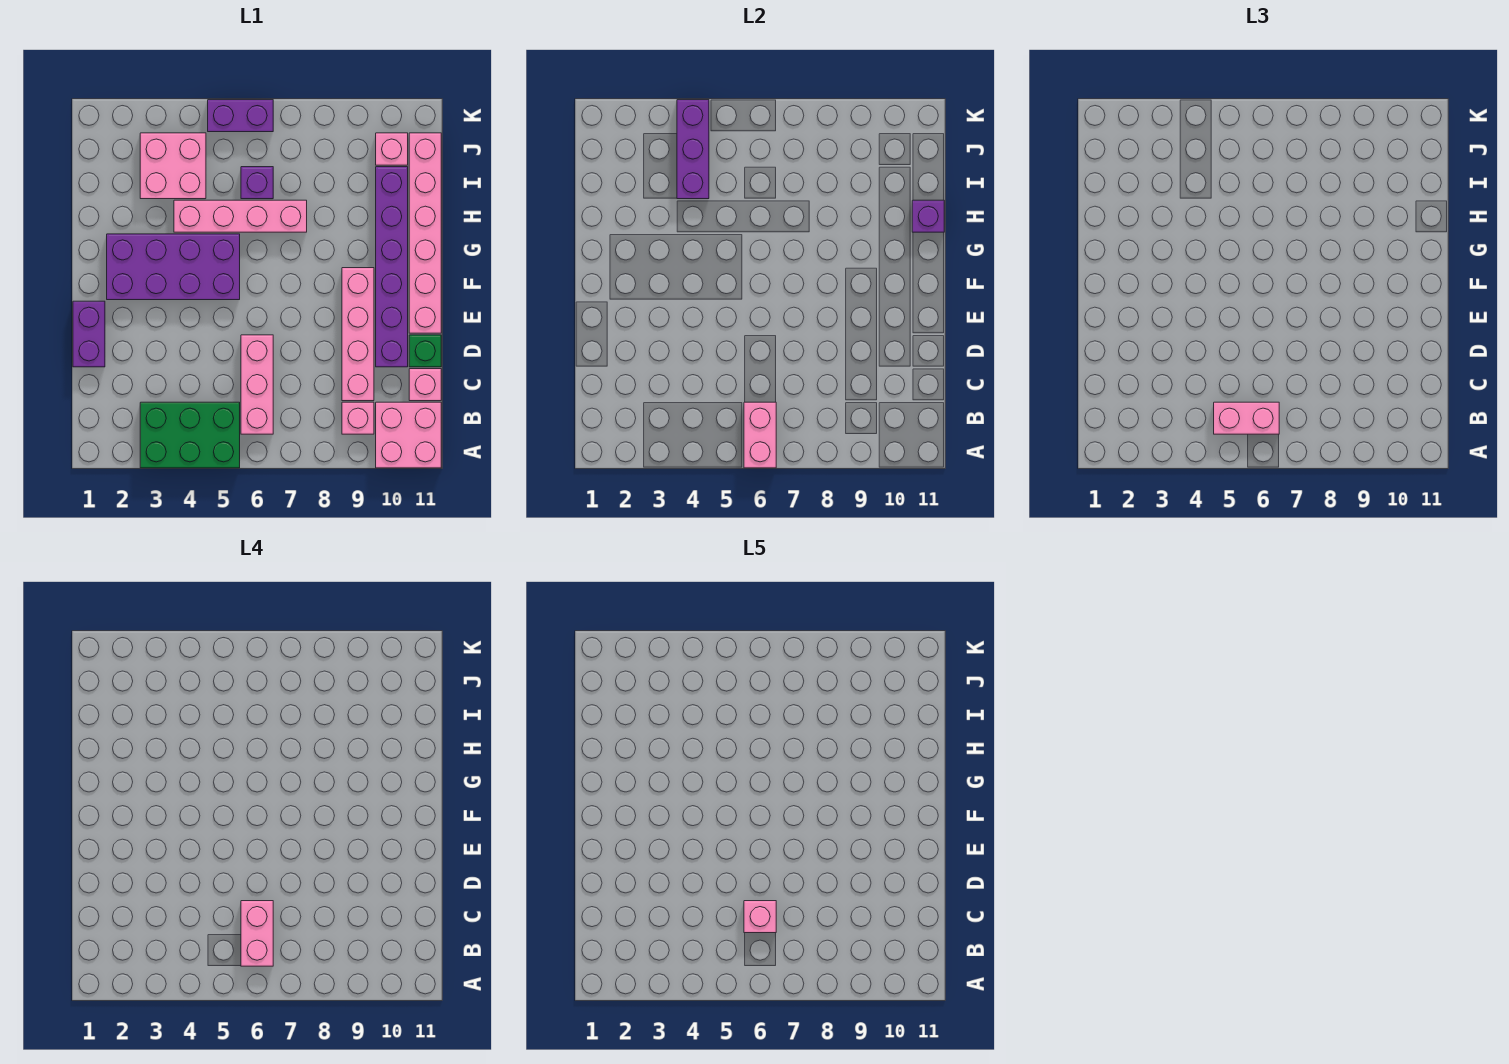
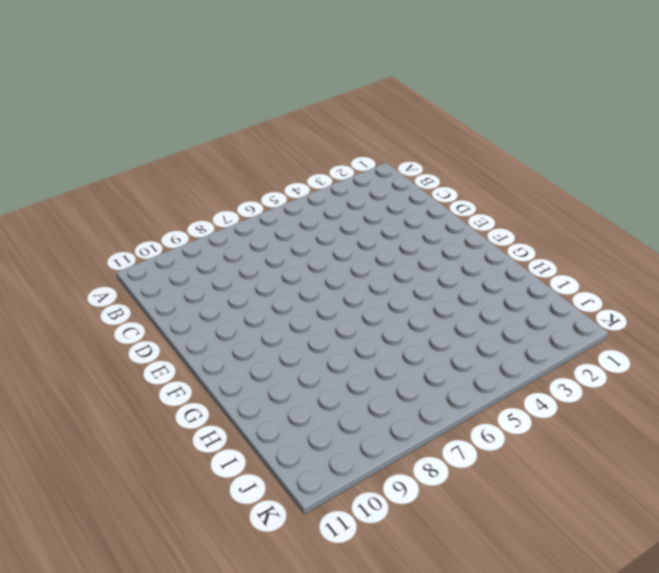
none -> green brick A3:B5 level 1
none -> pink brick A10:B11 level 1
none -> pink brick B6:D6 level 1

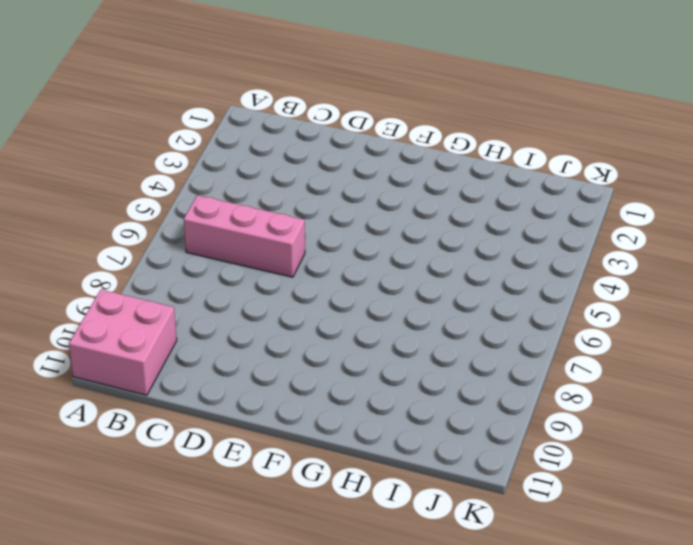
none -> green brick A3:B5 level 1
none -> pink brick B9 level 1
none -> pink brick C9:F9 level 1

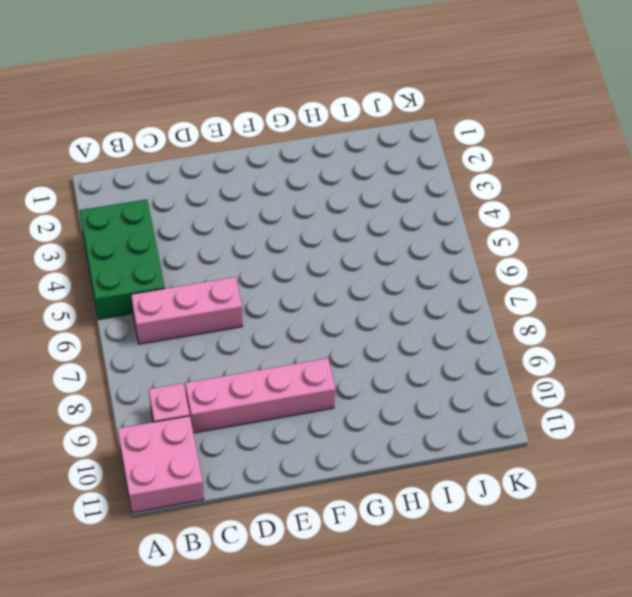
none -> pink brick C11 level 1
none -> purple brick D1:E1 level 1
none -> purple brick D10:I10 level 1

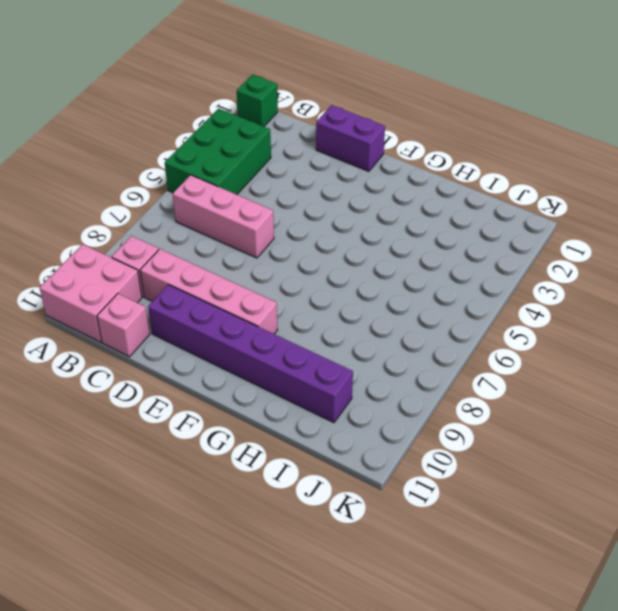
green brick A1 level 1 -> green brick D11 level 1
none -> pink brick E11:J11 level 1
none -> purple brick F2:G5 level 1
none -> pink brick H4:H7 level 1

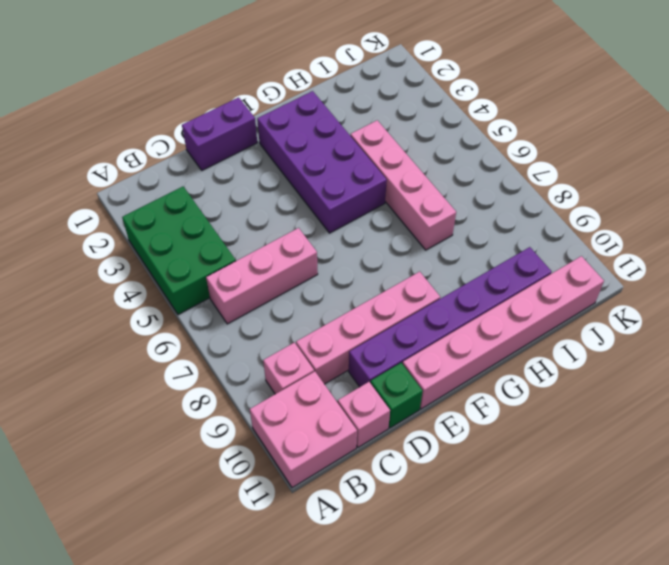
none -> pink brick I3:J4 level 1
none -> purple brick I6 level 1
none -> pink brick J10 level 1

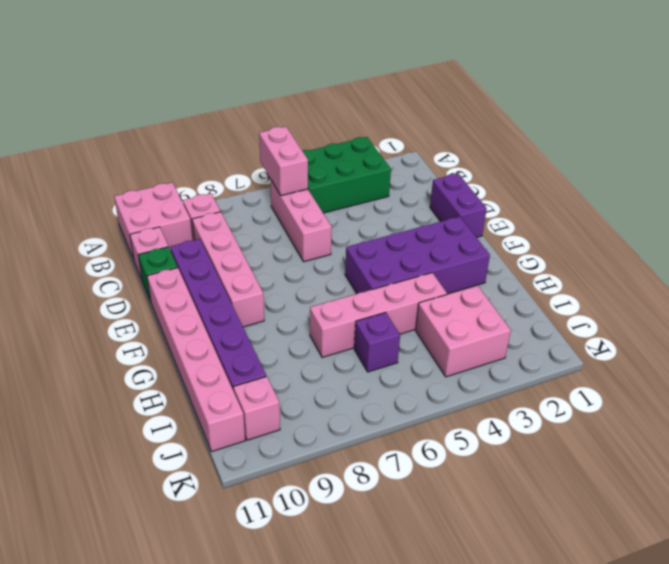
none -> purple brick K5:K6 level 1
none -> purple brick H11 level 2
none -> purple brick I4:K4 level 2

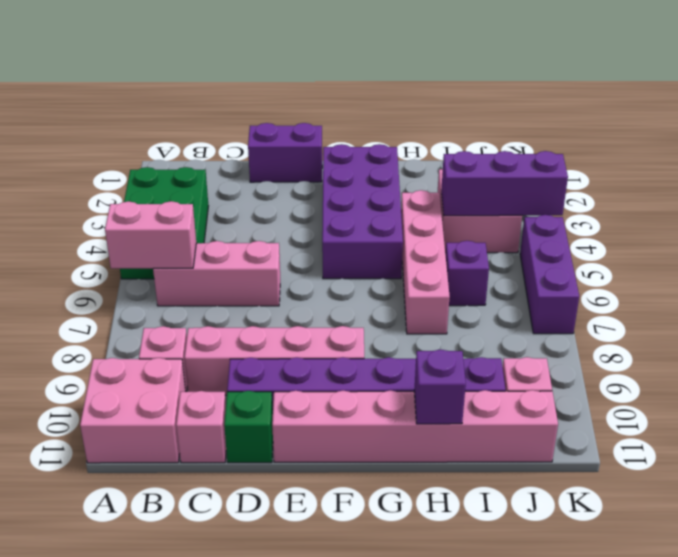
purple brick K5:K7 level 1 -> purple brick K5:K6 level 1
none -> pink brick B5:B6 level 3
none -> pink brick B6:C6 level 4
none -> pink brick C6 level 5

